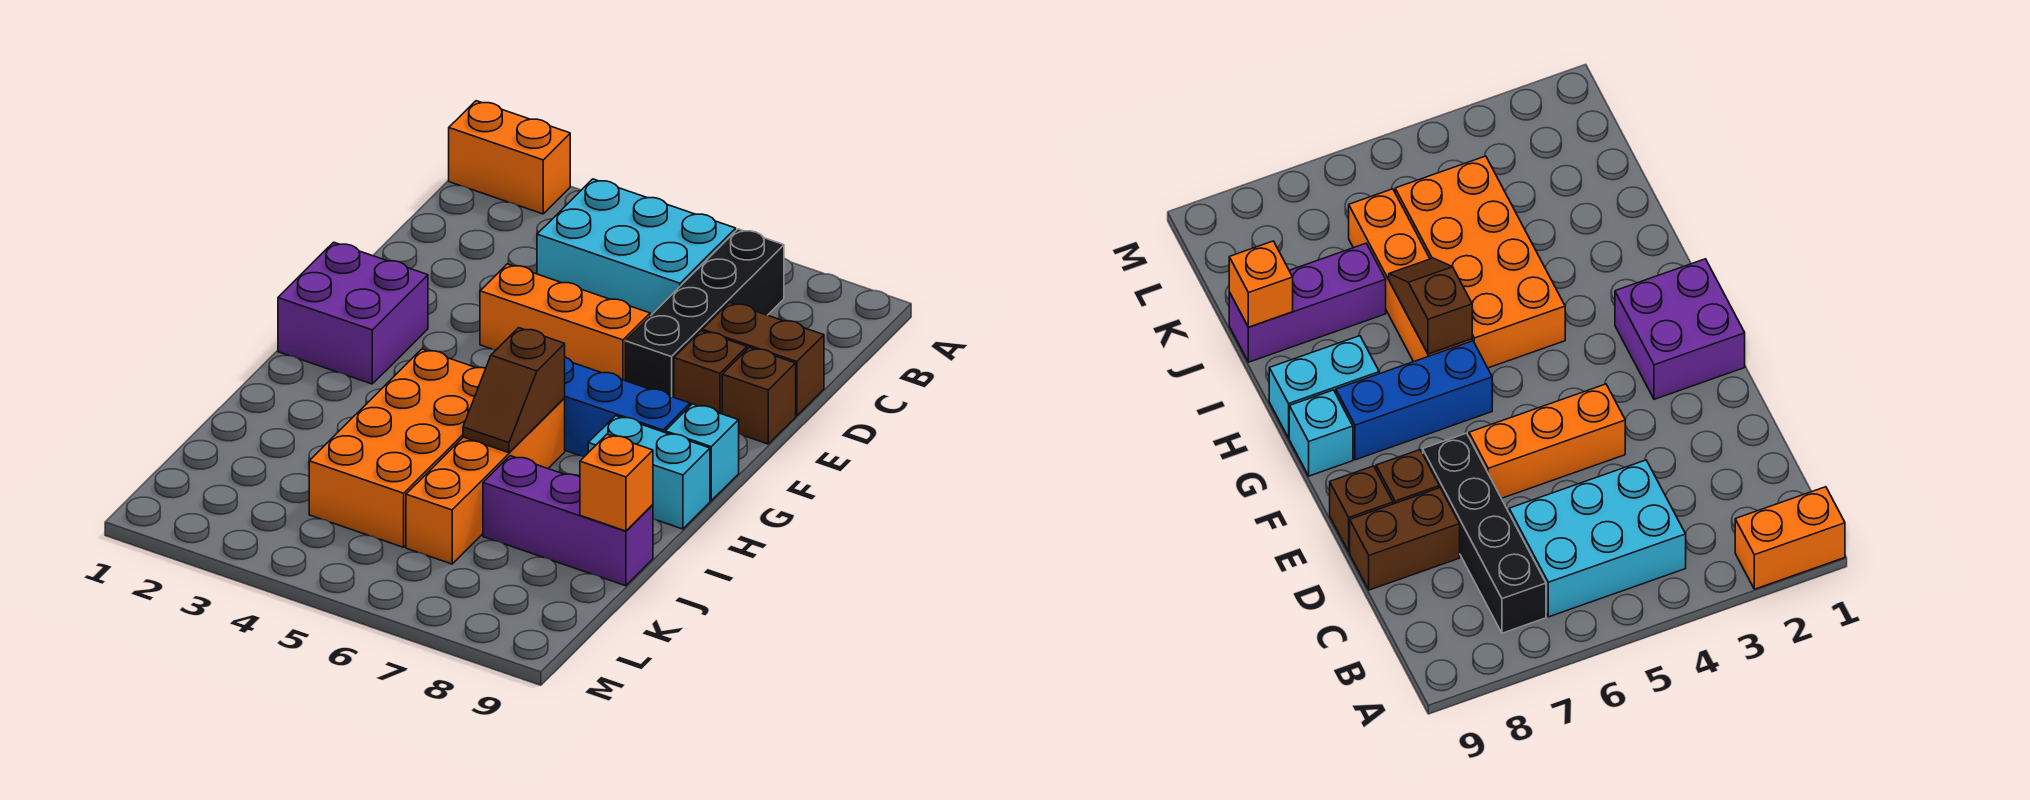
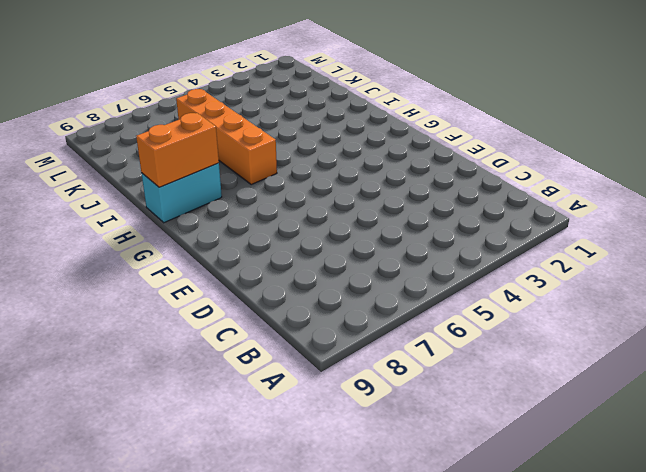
orange brick H8:H9 level 2 -> orange brick A1:A2 level 1
none -> cyan brick B4:C6 level 1
none -> black brick B7:E7 level 1
none -> brown brick D8:D9 level 1

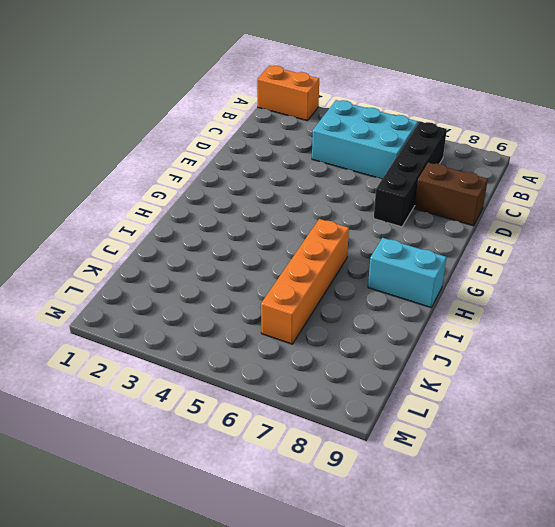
none -> orange brick E4:E6 level 1
none -> brown brick E8 level 1
none -> brown brick E9 level 1

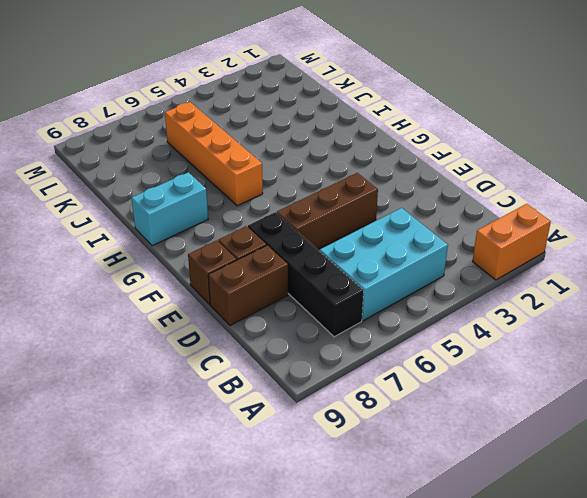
brown brick E4:E6 level 1 -> orange brick E4:E6 level 1
none -> purple brick F1:G2 level 1
none -> blue brick G6:G8 level 1
none -> cyan brick G9 level 1

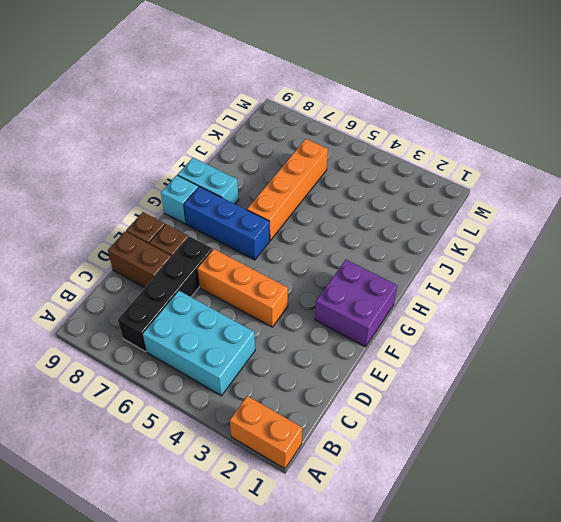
none -> orange brick H4:K5 level 1
none -> purple brick J7:J9 level 1
none -> brown slope H6:I6 level 2 top H

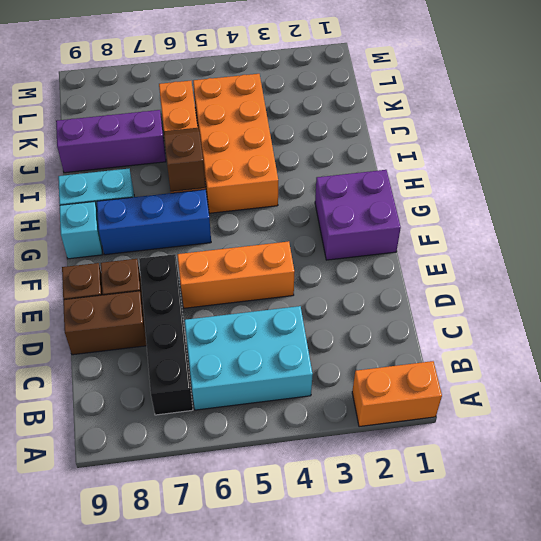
none -> orange brick J9 level 2

